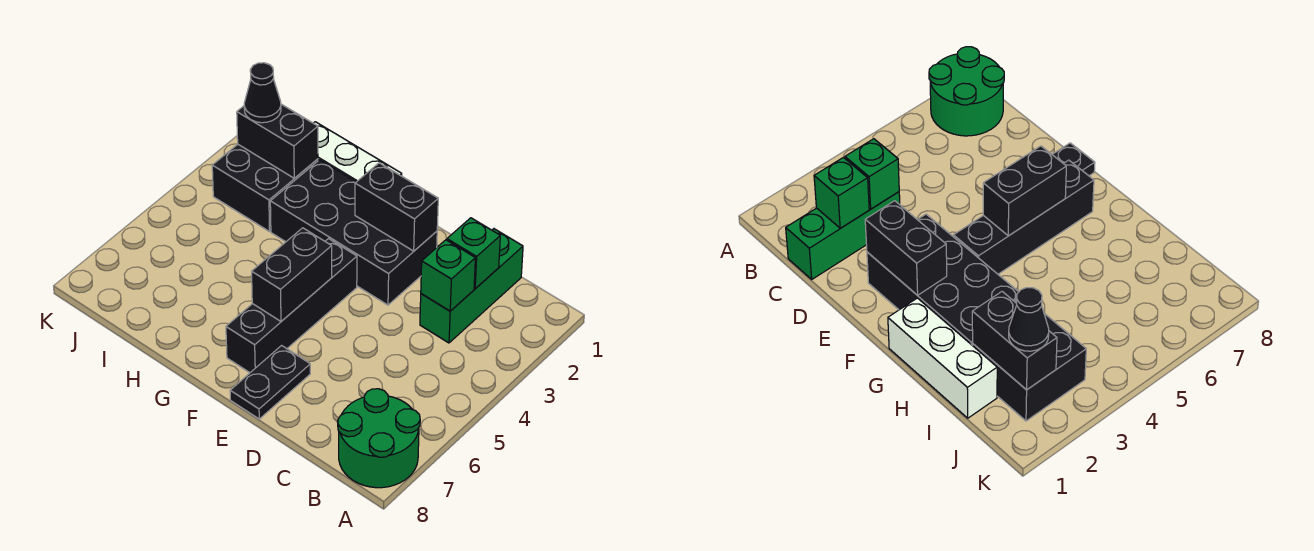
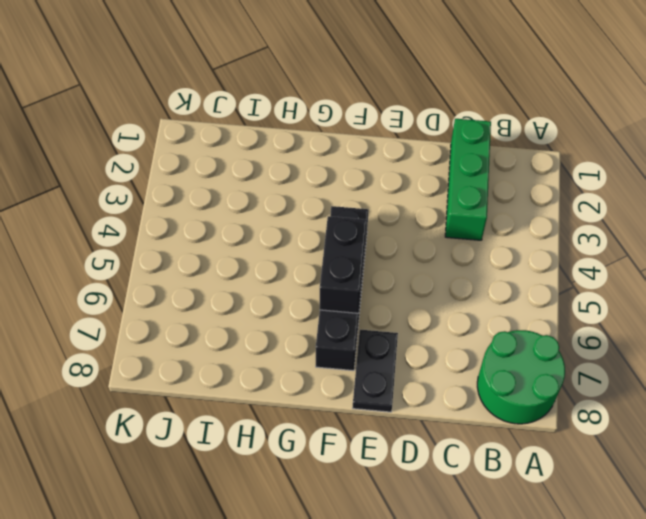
none -> black brick E2:H3 level 1
none -> white brick G1:I1 level 1
none -> black brick I2:J3 level 1

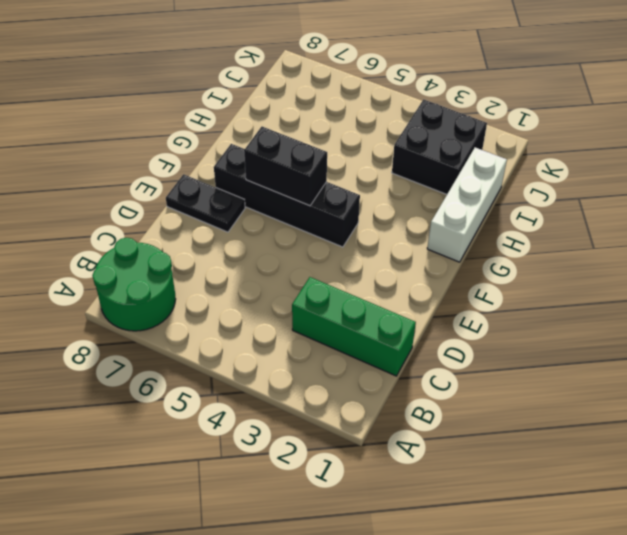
none -> black brick E2:H3 level 1
none -> green brick C2 level 2
none -> green brick C3 level 2

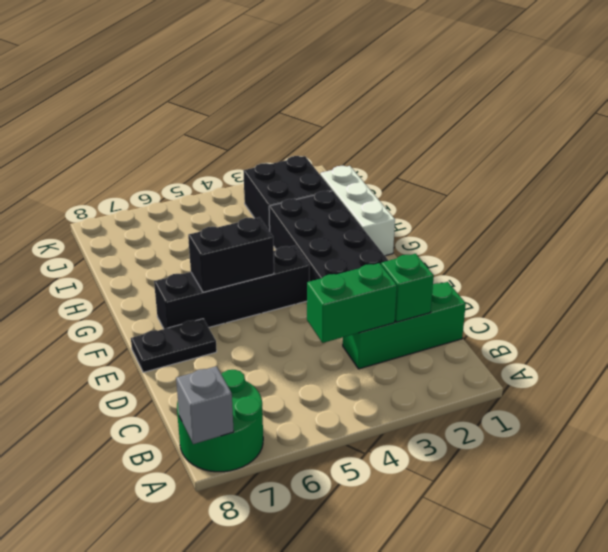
grey brick A8 level 2 -> none
green brick C3:C4 level 2 -> green brick C3 level 2
none -> black brick E2:F2 level 2
none -> black brick I2:J2 level 2
none -> black cone J2 level 3

